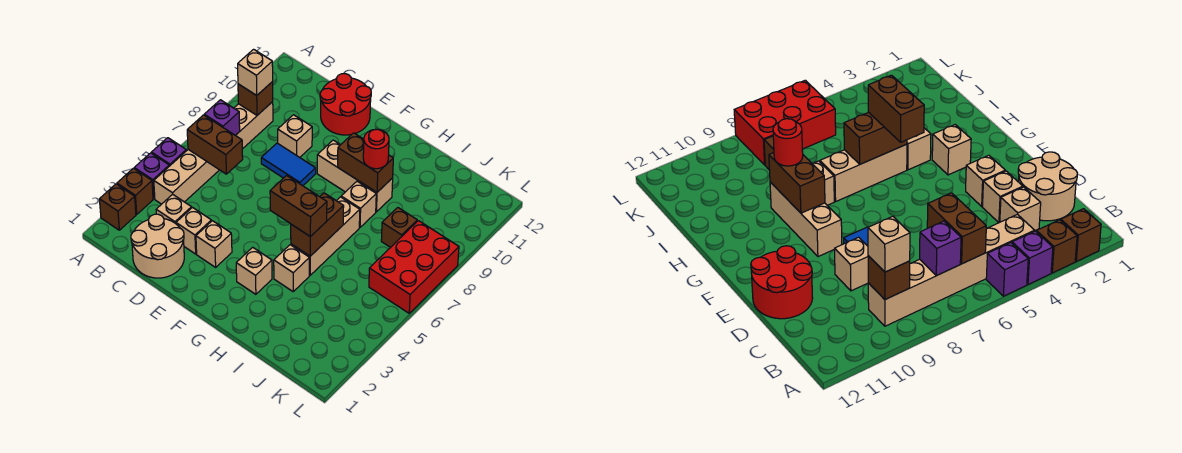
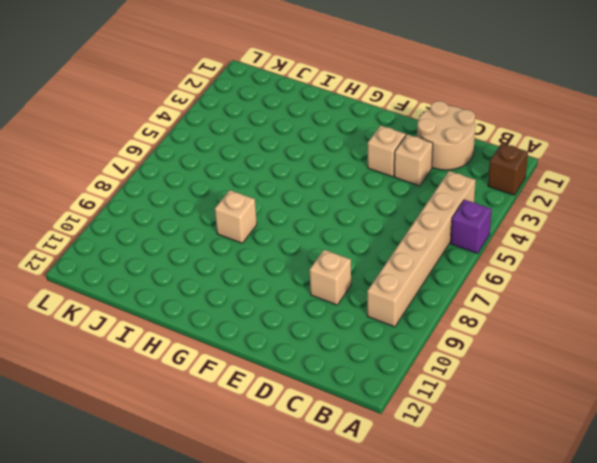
none -> brown brick A3 level 1
none -> purple brick A4 level 1
none -> tan brick C3 level 1

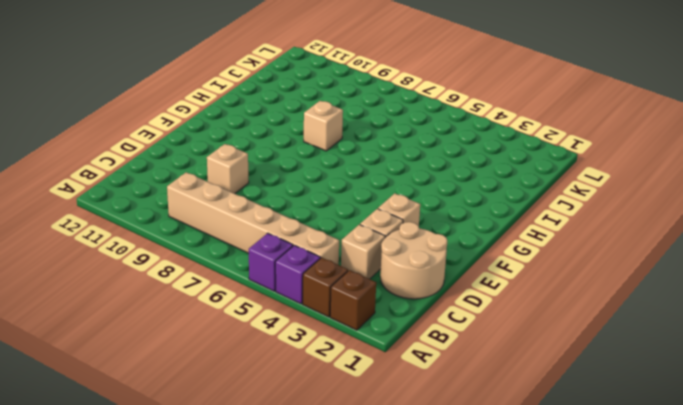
none -> blue tile D8:E8 level 1
none -> red round brick D11:E12 level 1
none -> tan brick F9:H9 level 1

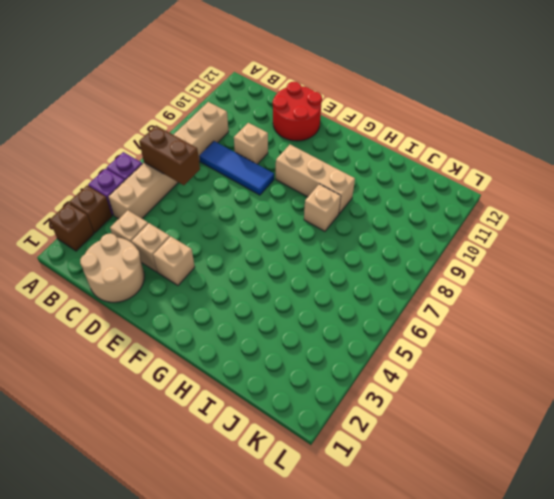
blue tile C8:E8 level 1 -> blue tile D8:E8 level 1
none -> tan brick G3 level 1
none -> tan brick H4 level 1
none -> tan brick H5:H7 level 1

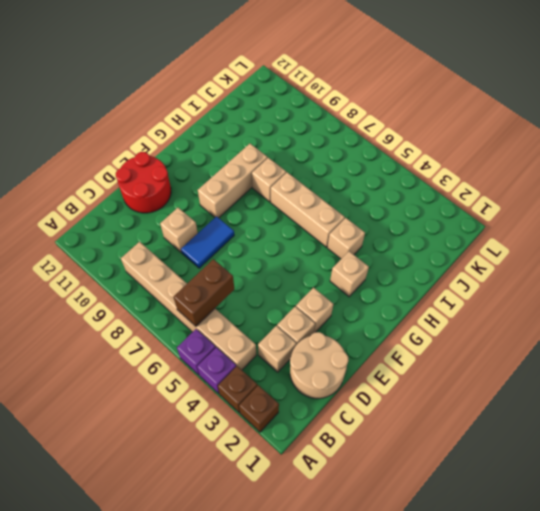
none -> brown brick J8 level 1
none -> red brick K6:L8 level 1
none -> purple brick B7 level 2

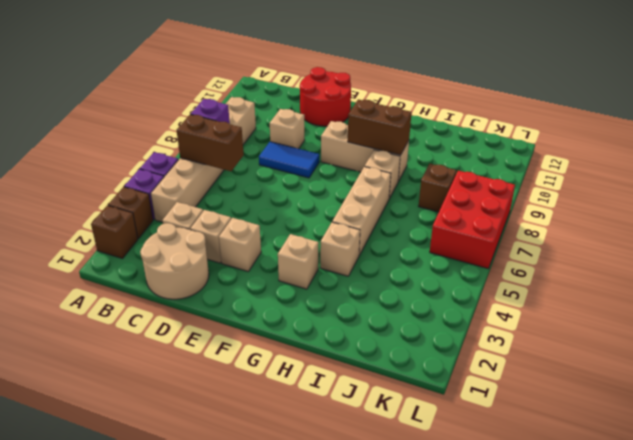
none -> brown brick B9 level 2
none -> brown brick H5:H6 level 2
none -> tan brick B9 level 3

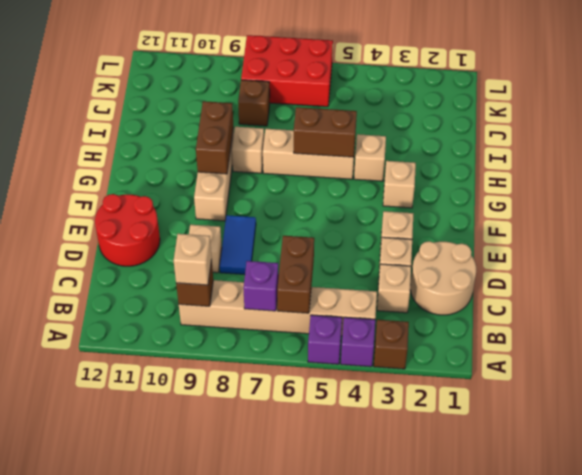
none -> brown brick A2 level 1
none -> brown brick G5:H5 level 3
none -> red round brick H9 level 3

